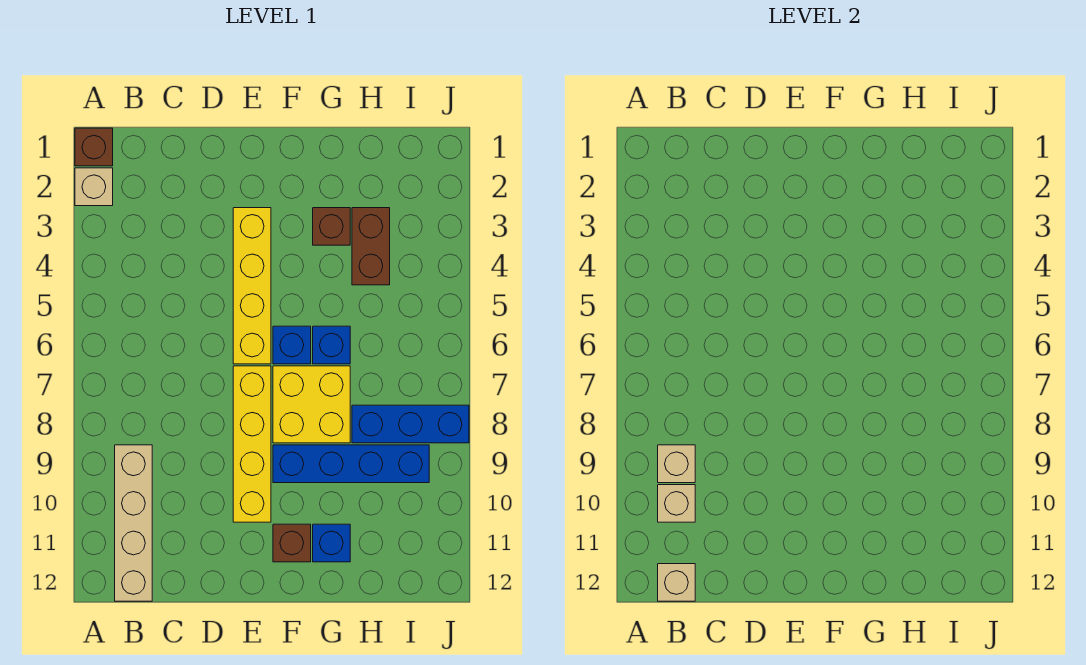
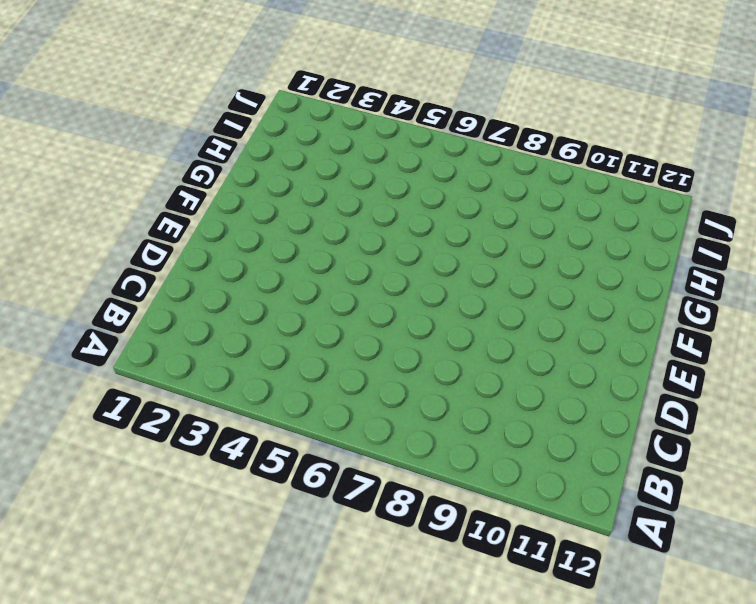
none -> brown brick A1 level 1
none -> tan brick A2 level 1
none -> tan brick B9:B12 level 1

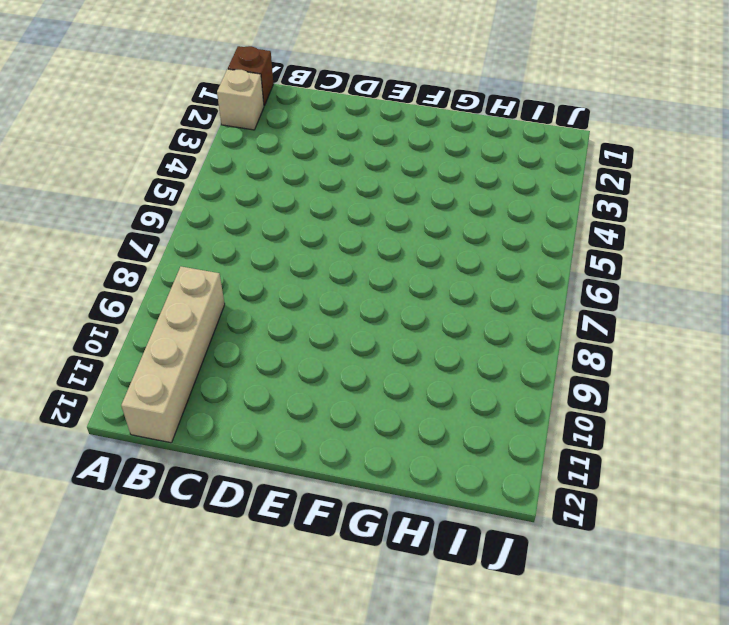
none -> yellow brick E3:E6 level 1
none -> yellow brick E7:E10 level 1
none -> blue brick F6 level 1

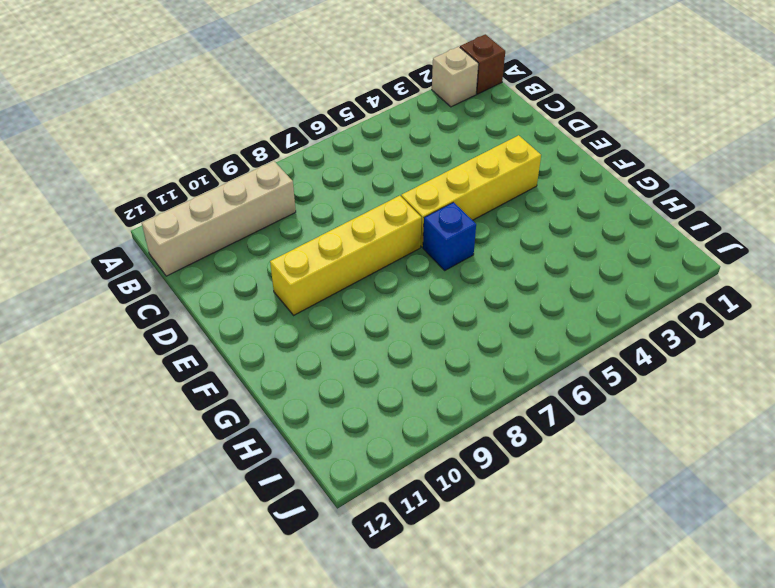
none -> yellow brick F7:G8 level 1
none -> blue brick F9:I9 level 1
none -> brown brick F11 level 1

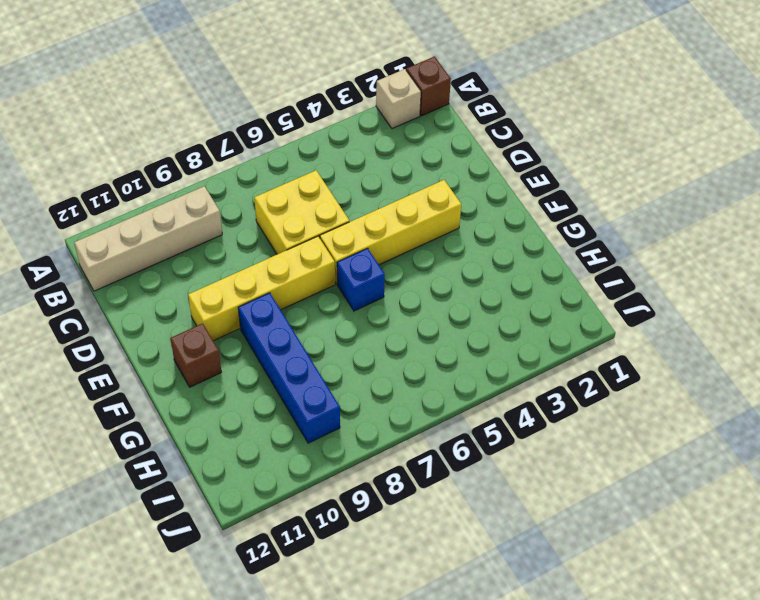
yellow brick C6:D7 level 1 -> yellow brick F7:G8 level 1
none -> brown brick G3 level 1
none -> blue brick G6 level 1
none -> blue brick G11 level 1

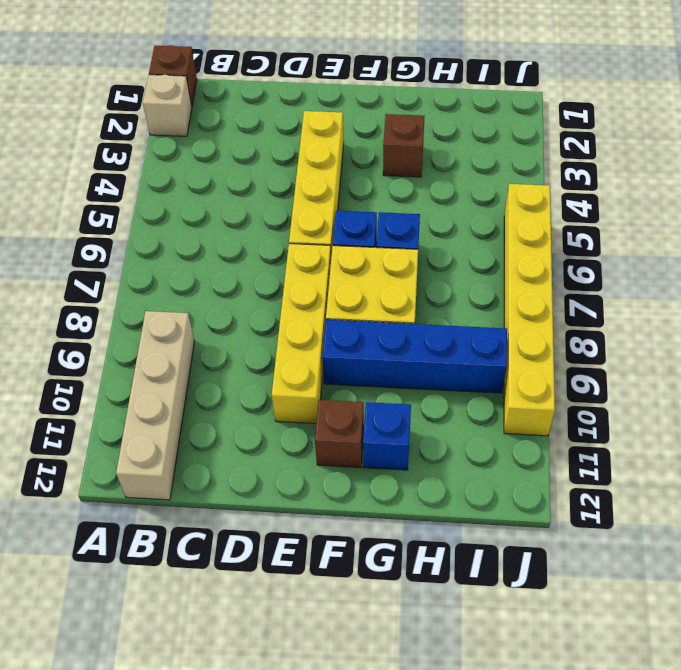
yellow brick J5:J10 level 1 -> blue brick H8:J8 level 1
none -> brown brick H3:H4 level 1
none -> tan brick B9 level 2
none -> tan brick B10 level 2

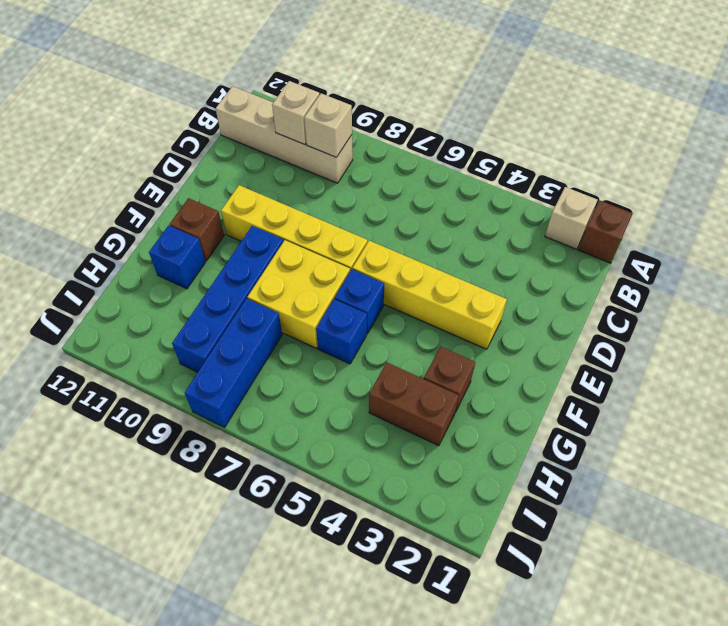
none -> tan brick B12 level 2

